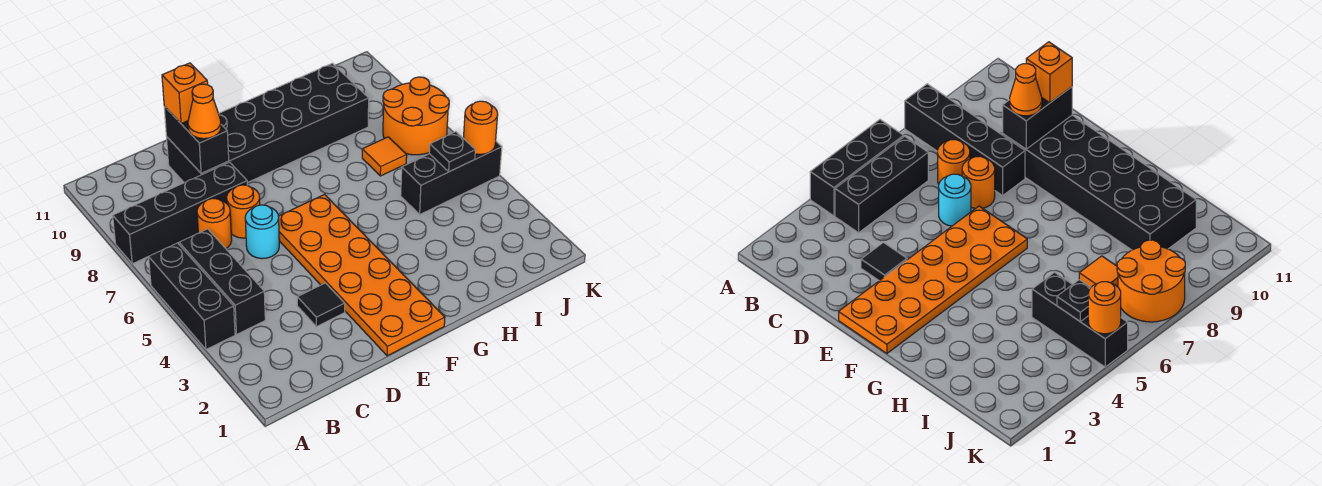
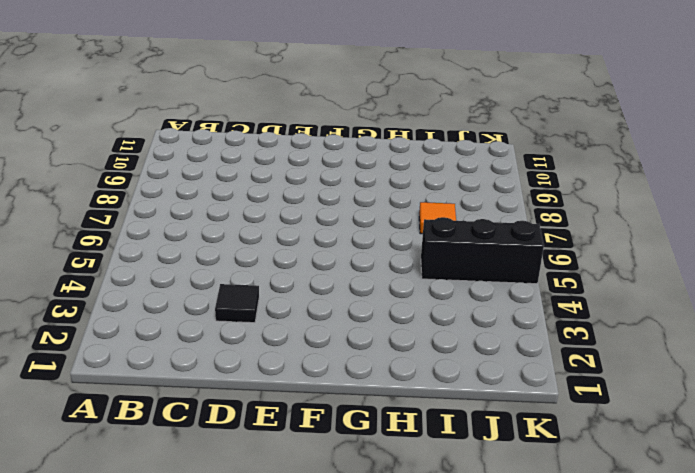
none -> black brick A4:A6 level 1
none -> black brick A8:D8 level 1
none -> black brick B4:B6 level 1

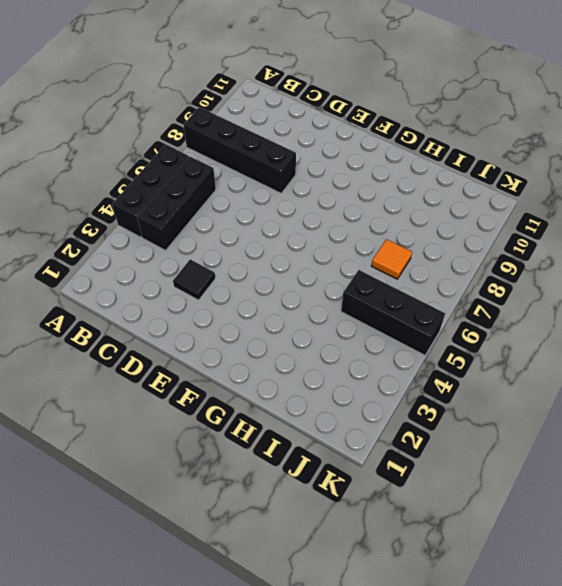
none -> orange round brick C7 level 1
none -> cyan round brick D6 level 1
none -> orange round brick D7 level 1

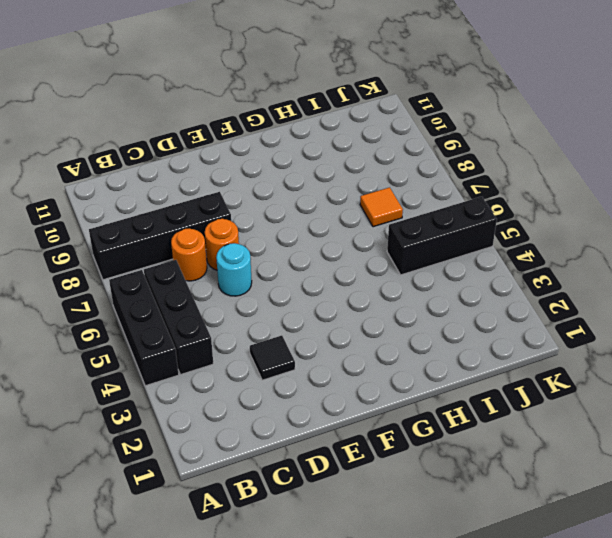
none -> black brick D9:I10 level 1
none -> orange plate E1:F6 level 1
none -> orange round brick J7:K8 level 1

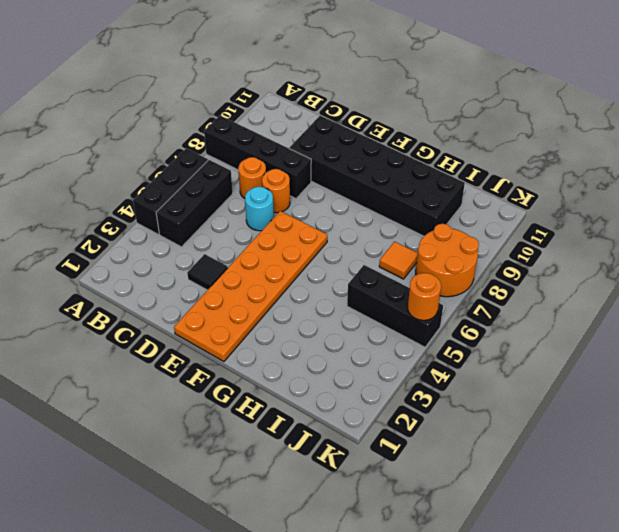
none -> black brick D9:D10 level 2
none -> black plate J5 level 2
none -> orange cone D9 level 3

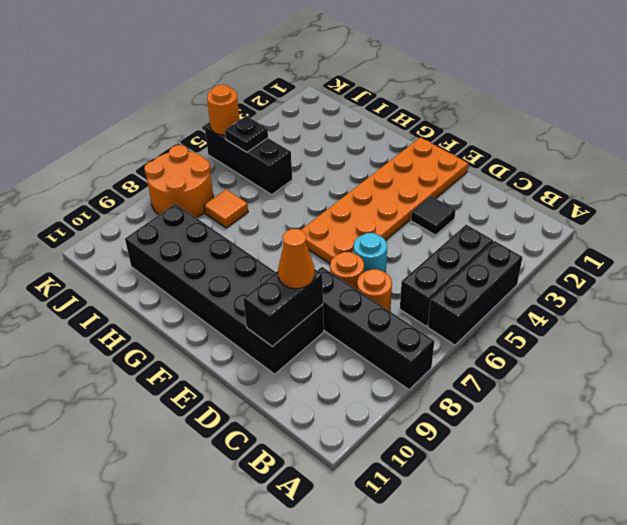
none -> orange brick D10 level 3

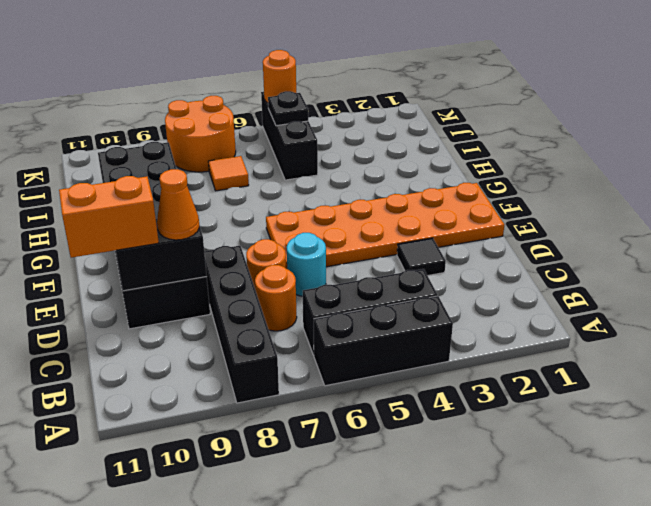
orange brick D10:D11 level 3 -> orange brick D10 level 3

